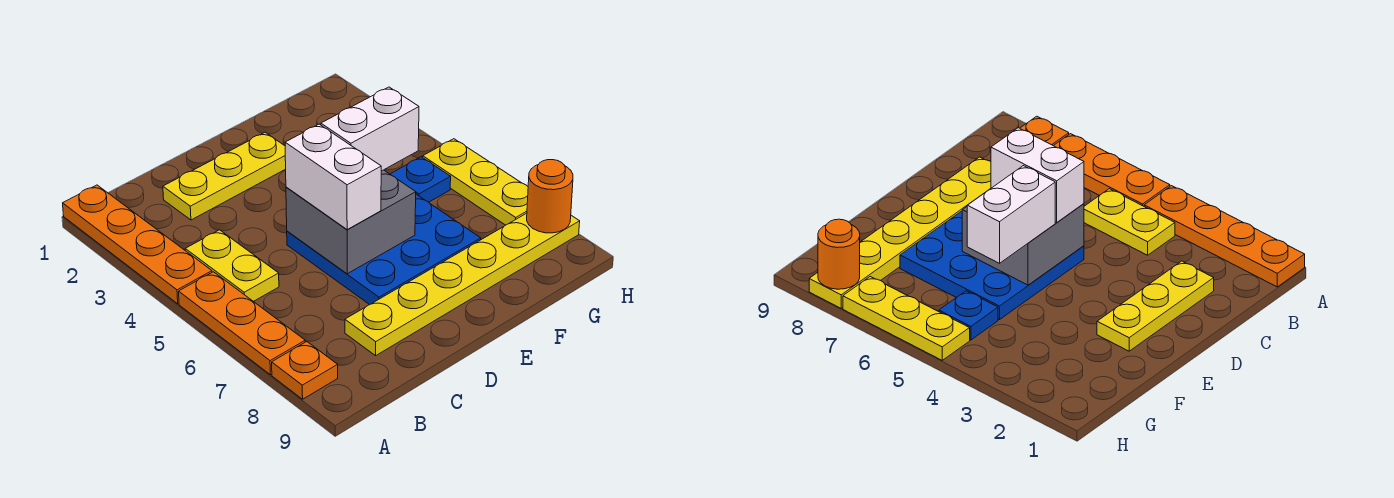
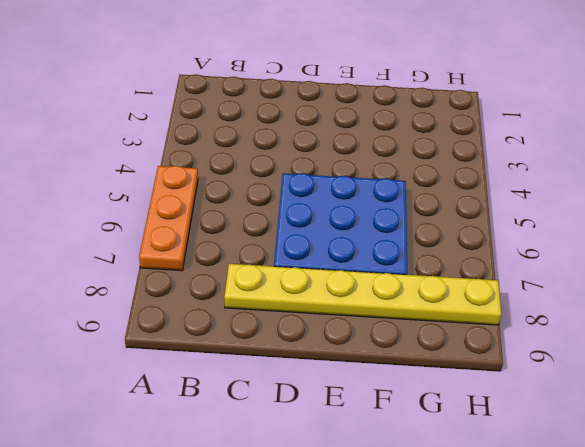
none -> orange plate A1:A4 level 1
none -> orange plate A8 level 1
none -> yellow plate B4:B5 level 1

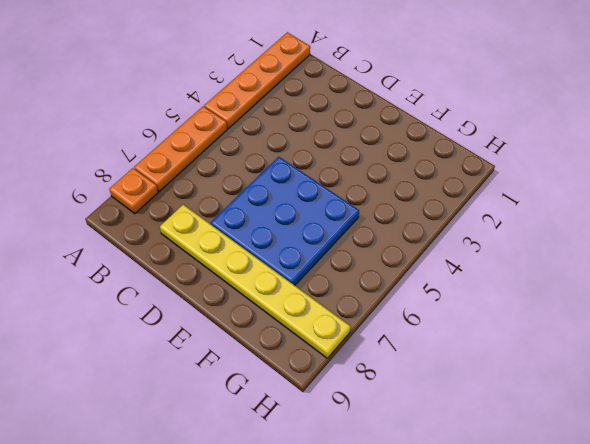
none -> yellow plate B4:B5 level 1
none -> yellow plate C2:E2 level 1
none -> blue plate G5 level 1

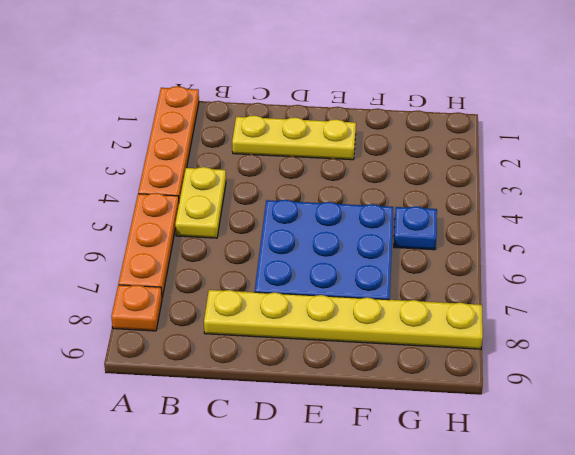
none -> yellow plate H5:H7 level 1
none -> grey brick D5:E6 level 2
none -> orange round brick H8 level 2

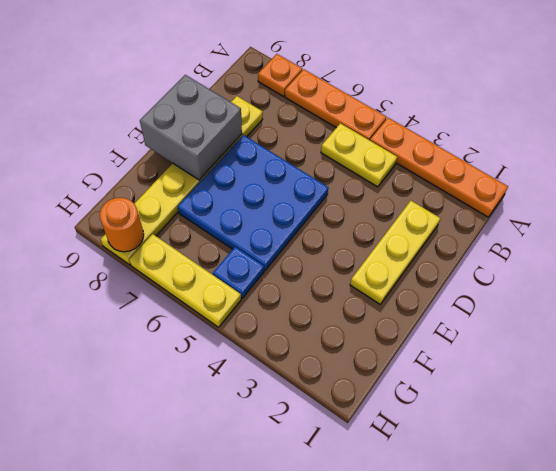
grey brick D8:E9 level 2 -> grey brick D5:E6 level 2
none -> white brick D5:D6 level 3
none -> white brick E5:F5 level 3

